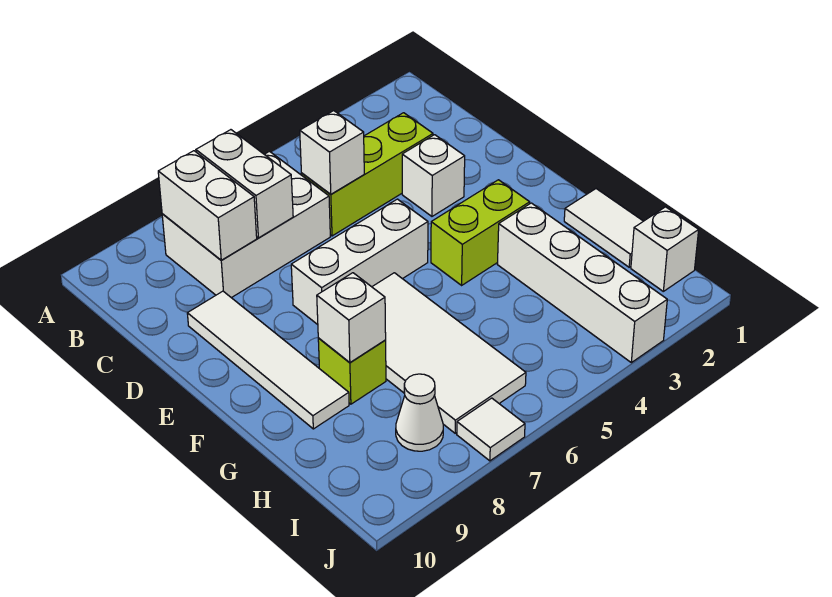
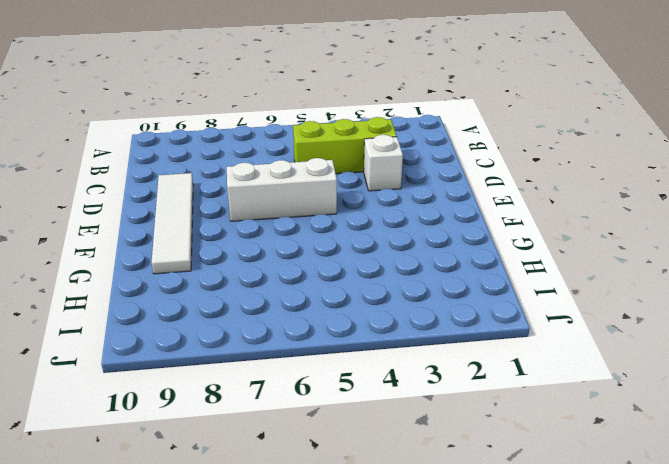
none -> white brick B6:C8 level 1
none -> lime brick F3:F4 level 1
none -> white tile F6:I7 level 1

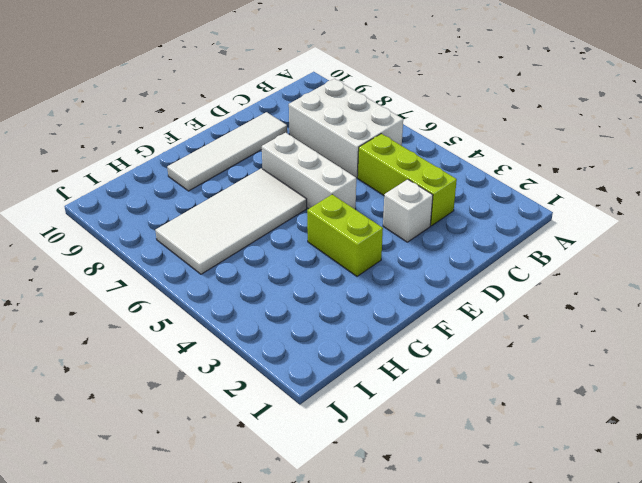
none -> white tile G1:H1 level 1
none -> white brick G3:J3 level 1
none -> lime brick G8 level 1

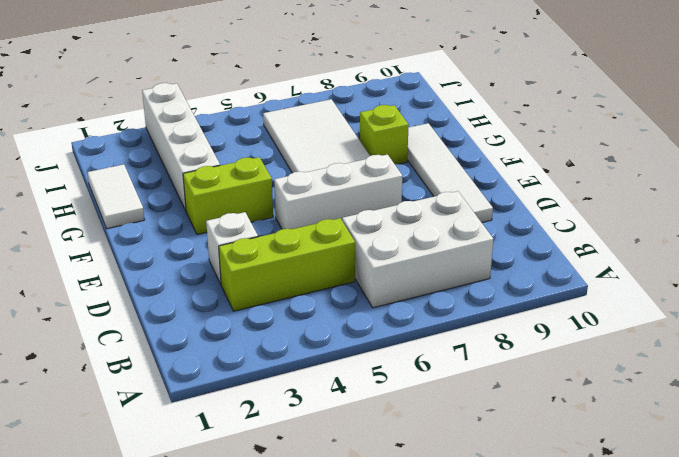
none -> white brick I1 level 1
none -> white cone I8 level 1
none -> white tile J7 level 1

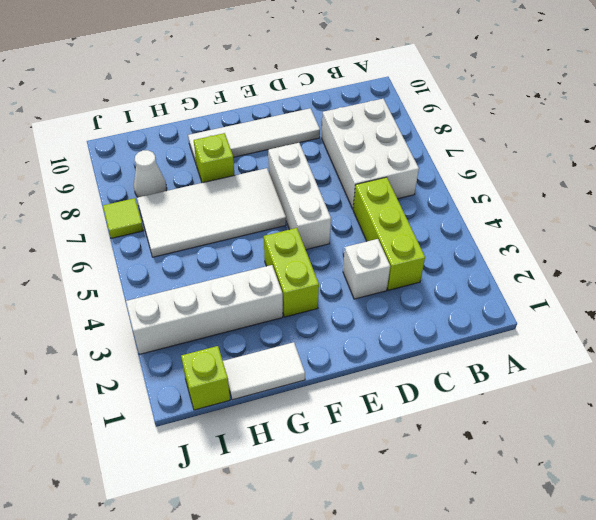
lime brick I1 level 1 -> white brick I1 level 1
lime tile J7 level 1 -> white tile J7 level 1
none -> white brick B7:C7 level 2
none -> white brick B8:C8 level 2
none -> white brick C5 level 2

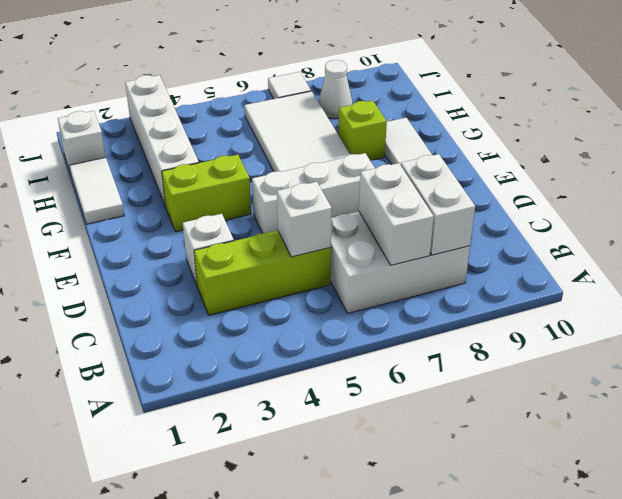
none -> white brick G8 level 2

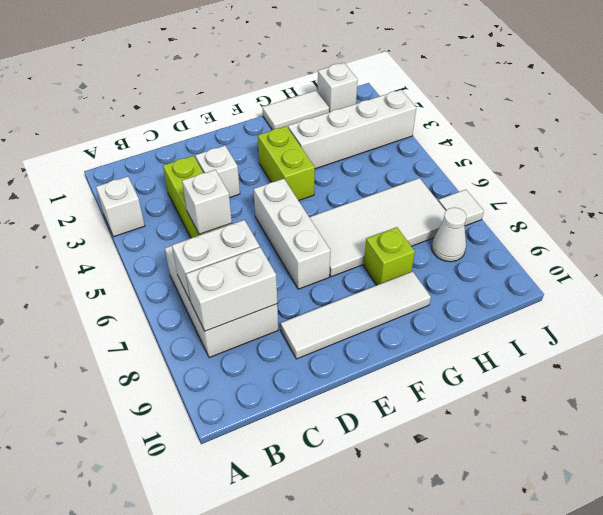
white brick A3 level 1 -> white brick G8 level 2

